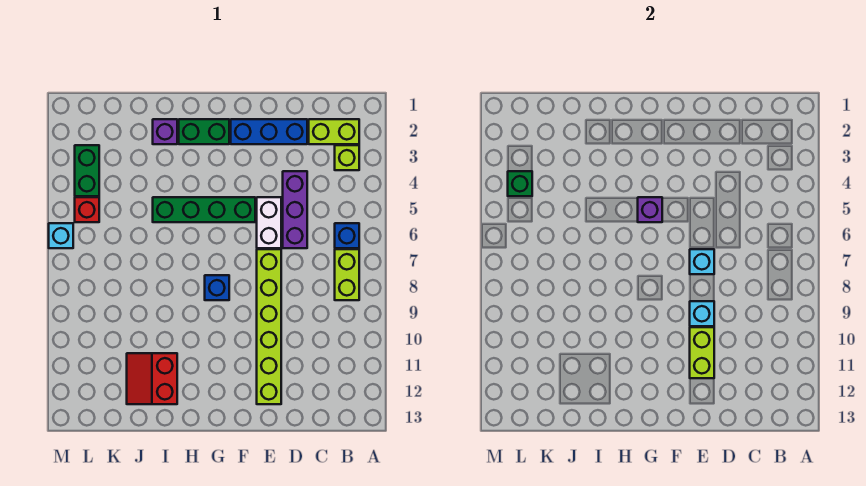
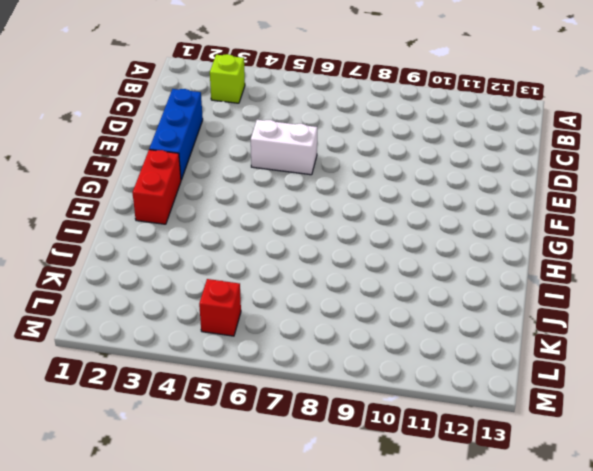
red brick G2:H2 level 1 -> green brick G2:H2 level 1
none -> lime brick B2:C2 level 1
none -> blue brick B6 level 1
none -> lime brick B7:B8 level 1

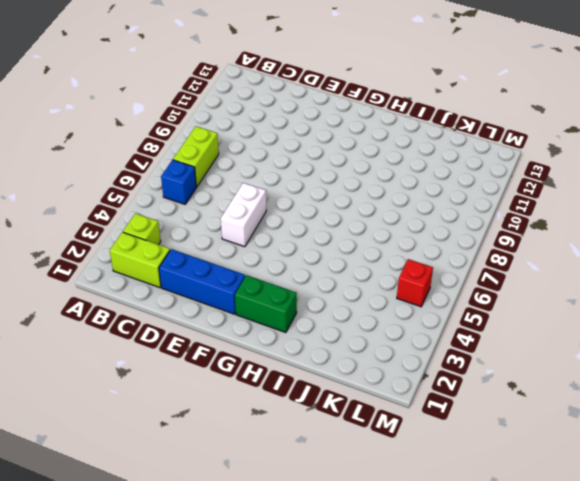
none -> purple brick D4:D6 level 1
none -> lime brick E7:E12 level 1
none -> green brick F5:I5 level 1

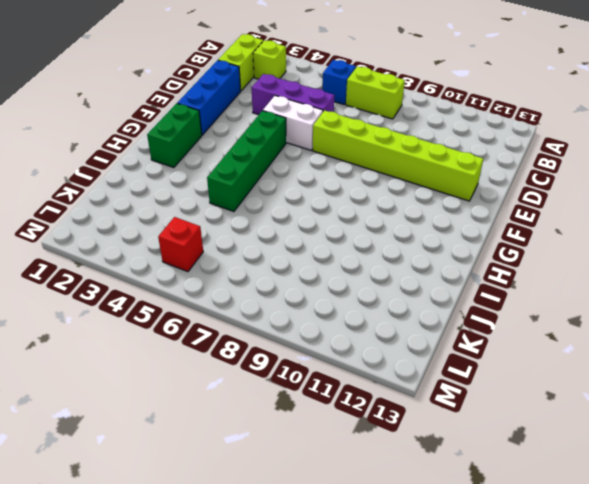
none -> blue brick G8 level 1
none -> purple brick I2 level 1
none -> red slope I11:J12 level 1 top I

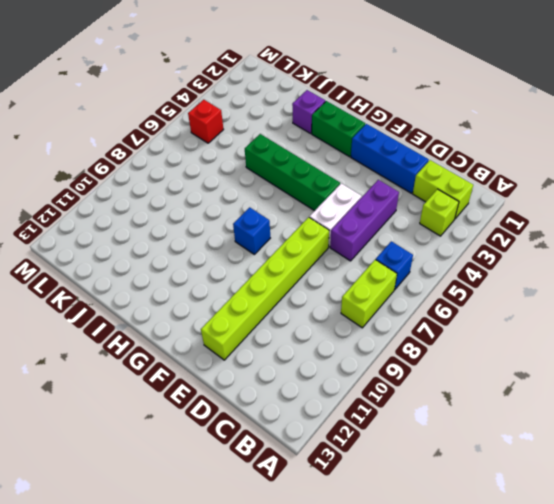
none -> red slope I11:J12 level 1 top I
none -> green brick L3:L4 level 1
none -> cyan brick M6 level 1

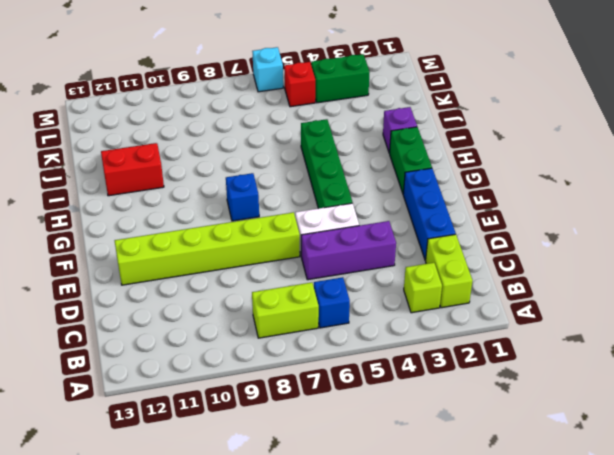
none -> cyan brick E7 level 2
none -> cyan brick E9 level 2
none -> lime brick E10:E11 level 2

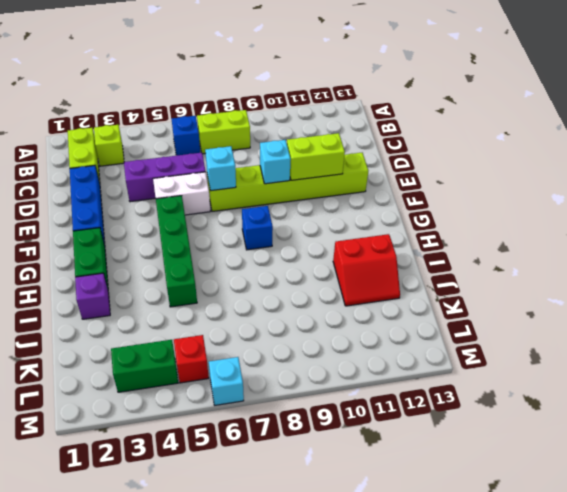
none -> purple brick G5 level 2
none -> green brick L4 level 2

